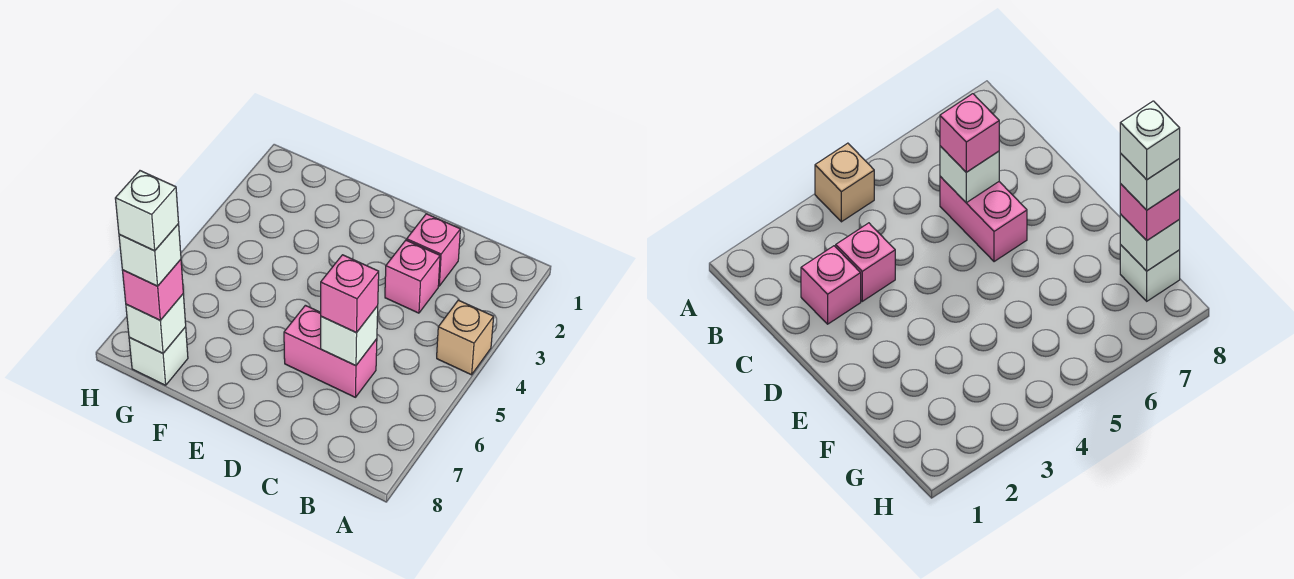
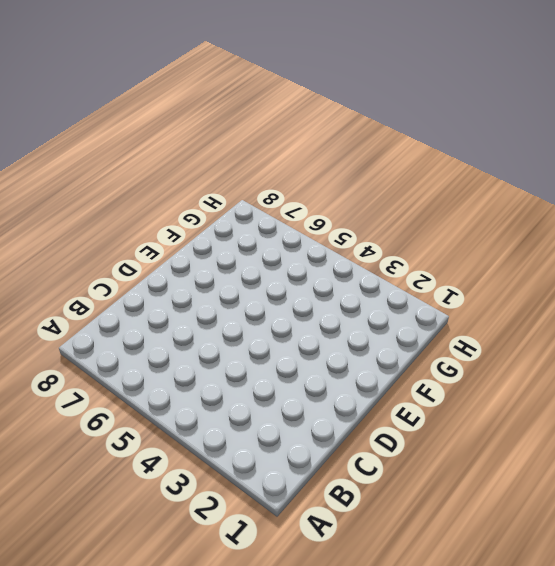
none -> tan brick A4 level 1
none -> pink brick C2 level 1

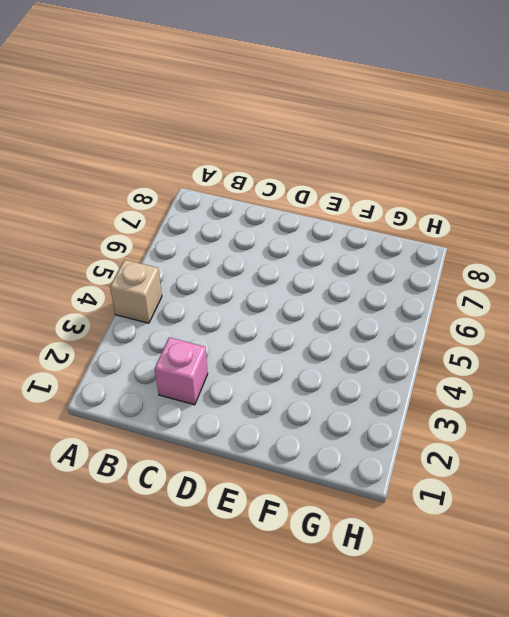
none -> pink brick C3 level 1
none -> pink brick C6:D6 level 1

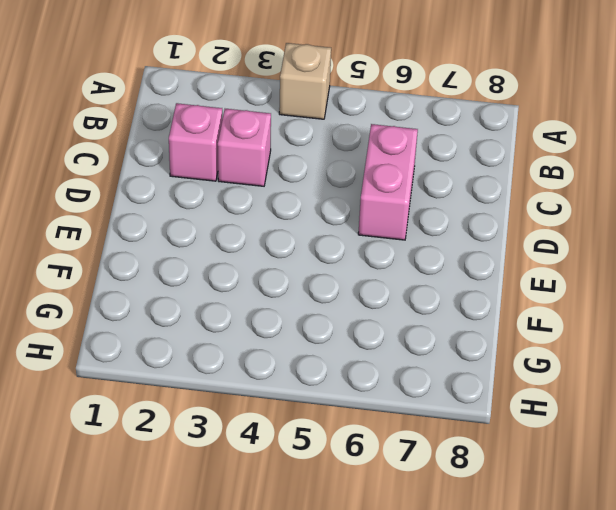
none -> white brick G8 level 1
none -> white brick C6 level 2

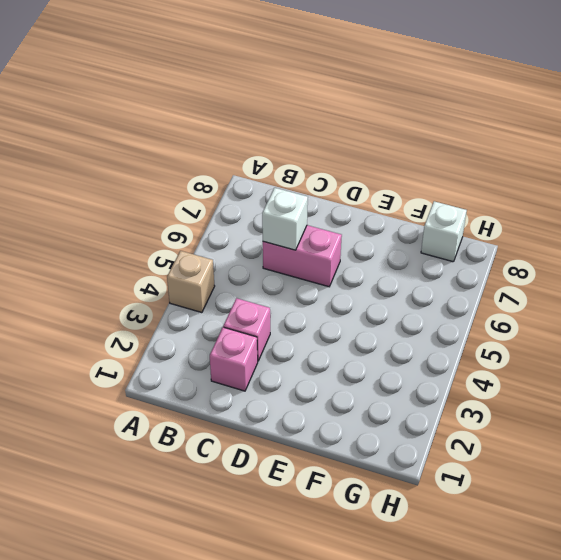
none -> white brick G8 level 2
none -> pink brick C6 level 3

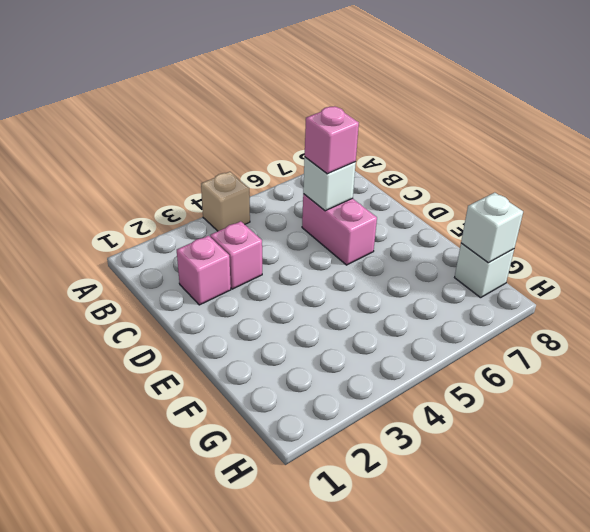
none -> pink brick G8 level 3
none -> white brick G8 level 4

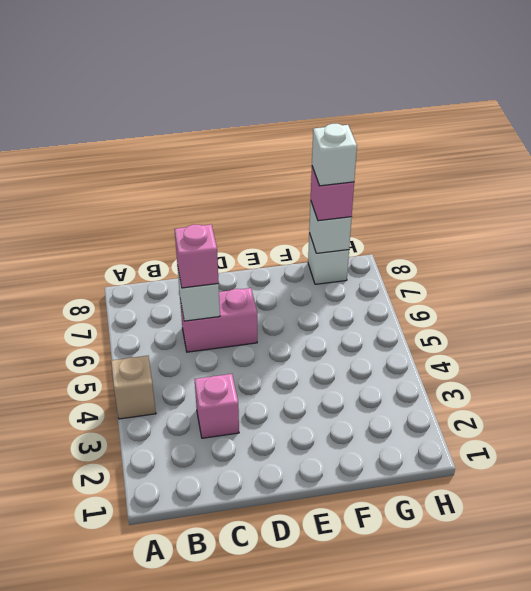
none -> pink brick C2 level 1
none -> white brick G8 level 5

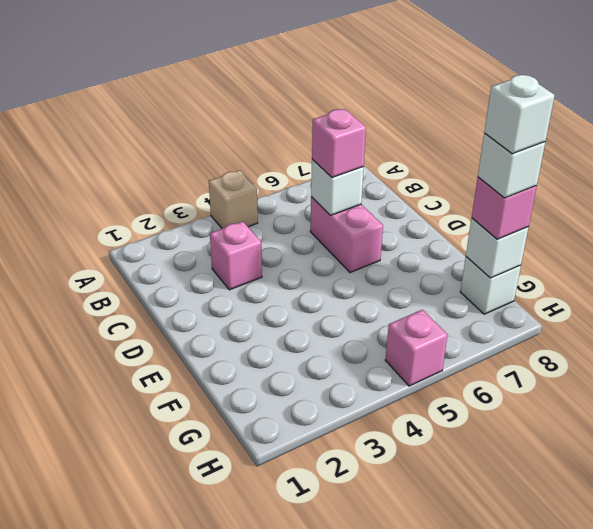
pink brick H5 level 1 -> pink brick C2 level 1

